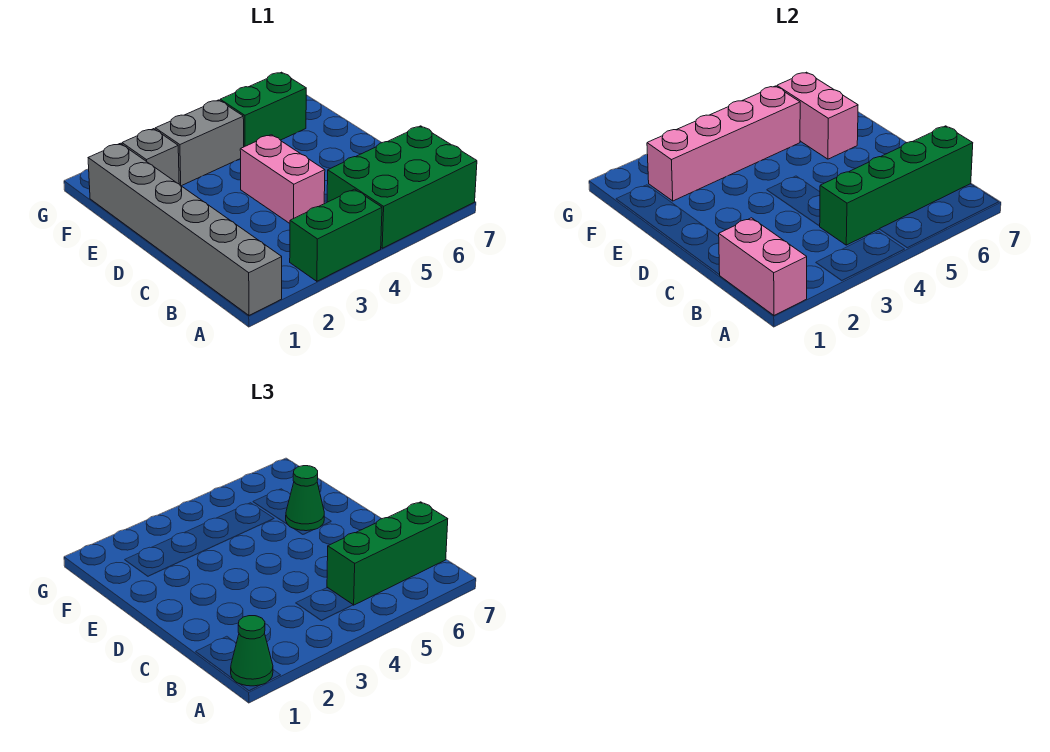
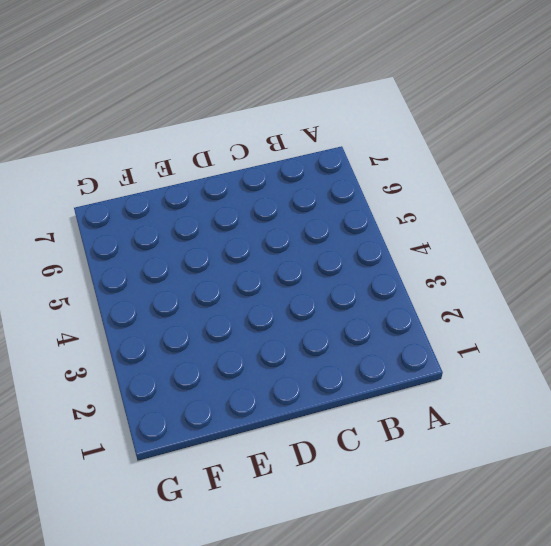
none -> grey brick A1:F1 level 1
none -> green brick A3:A4 level 1
none -> green brick A5:B7 level 1

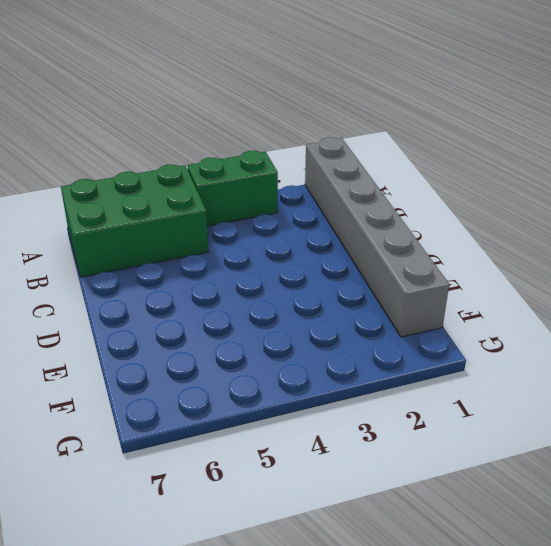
none -> pink brick C4:D4 level 1
none -> grey brick F2 level 1
none -> grey brick F3:F4 level 1

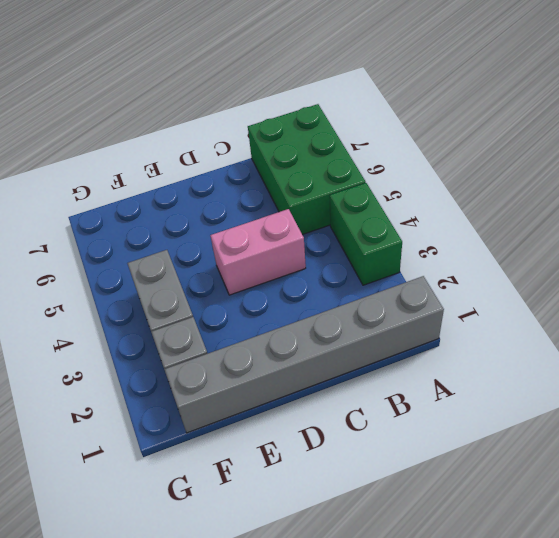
none -> green brick F5:F6 level 1
none -> pink brick A1:B1 level 2
none -> green brick B4:B7 level 2

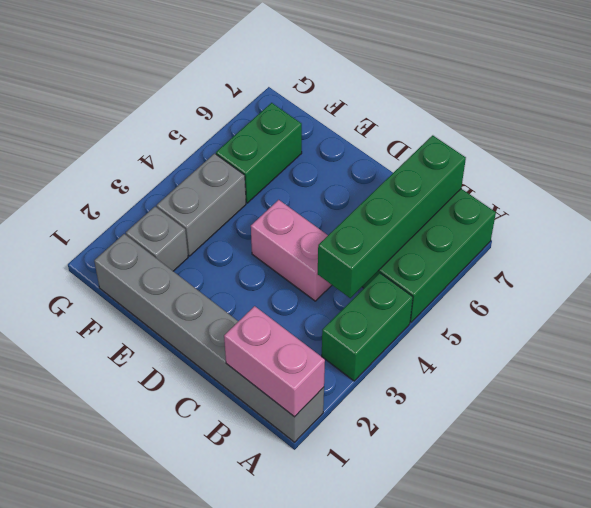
none -> pink brick E6:F6 level 2
none -> pink brick F2:F5 level 2
none -> green cone A1 level 3

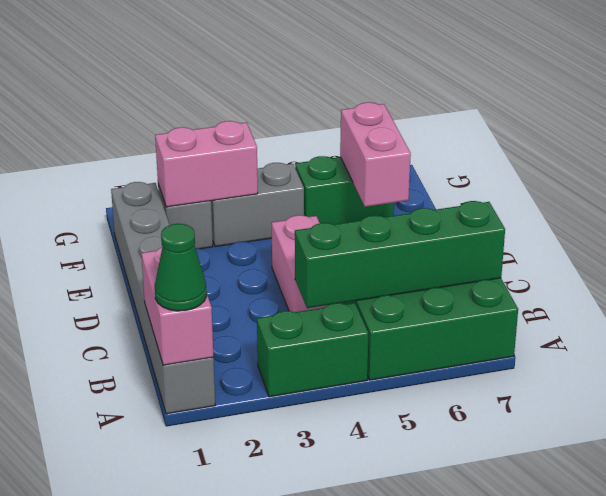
pink brick F2:F3 level 2 -> pink brick F2:F5 level 2
none -> green brick B5:B7 level 3
none -> green cone E6 level 3

